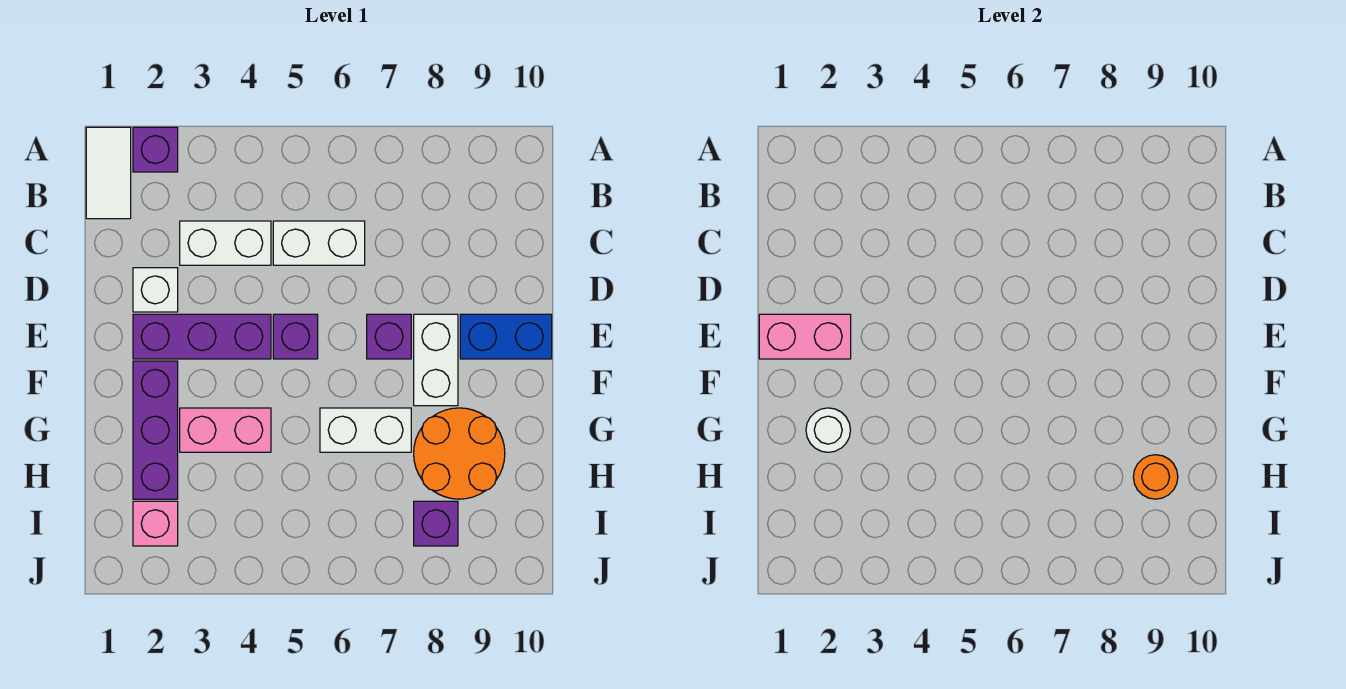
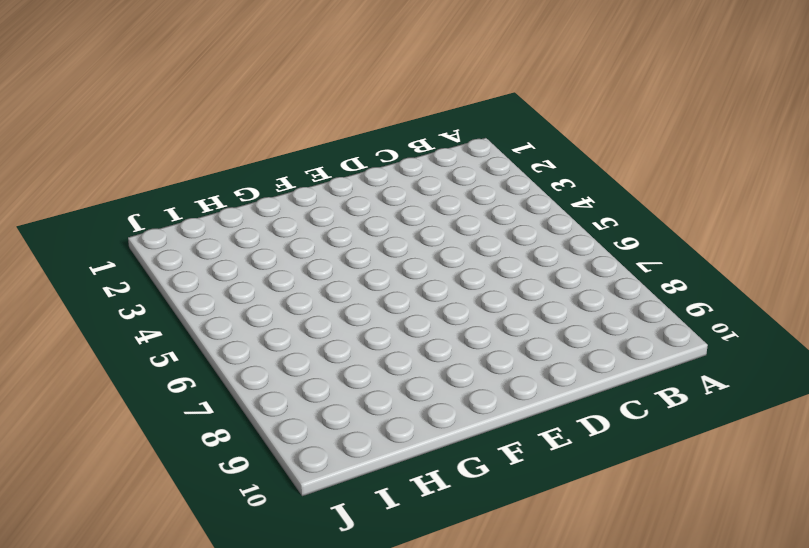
none -> white tile A1:B1 level 1
none -> purple brick A2 level 1
none -> white brick C3:C4 level 1

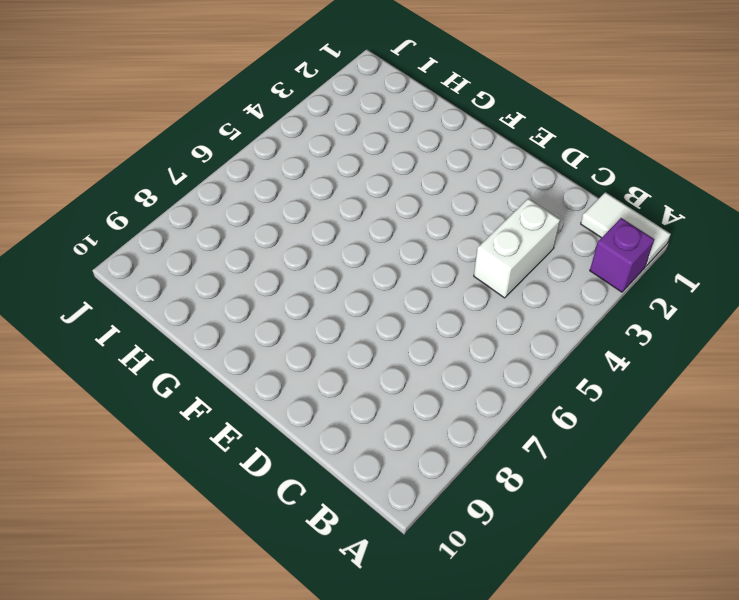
none -> white brick C5:C6 level 1
none -> white brick D2 level 1
none -> purple brick E2:E4 level 1

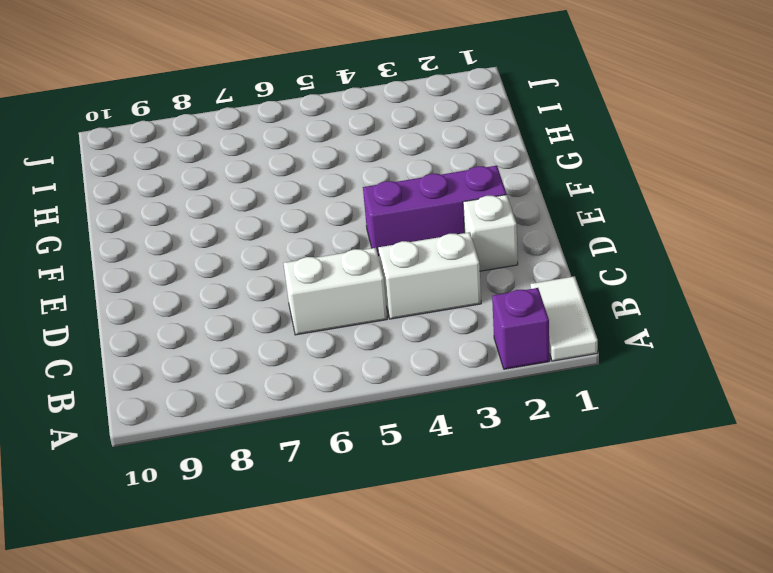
none -> purple brick E5 level 1
none -> purple brick E7 level 1
none -> white brick E8:F8 level 1

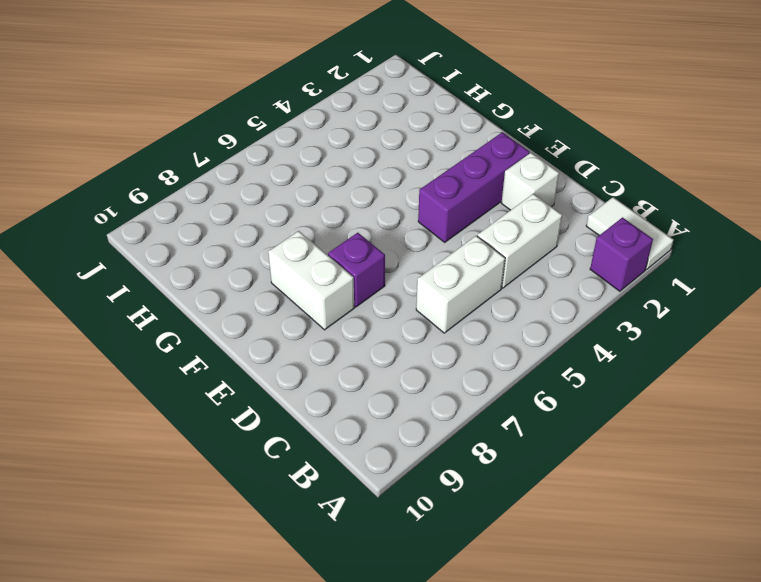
none -> purple brick E5 level 1
none -> blue brick E9:E10 level 1
none -> purple brick F2:H2 level 1

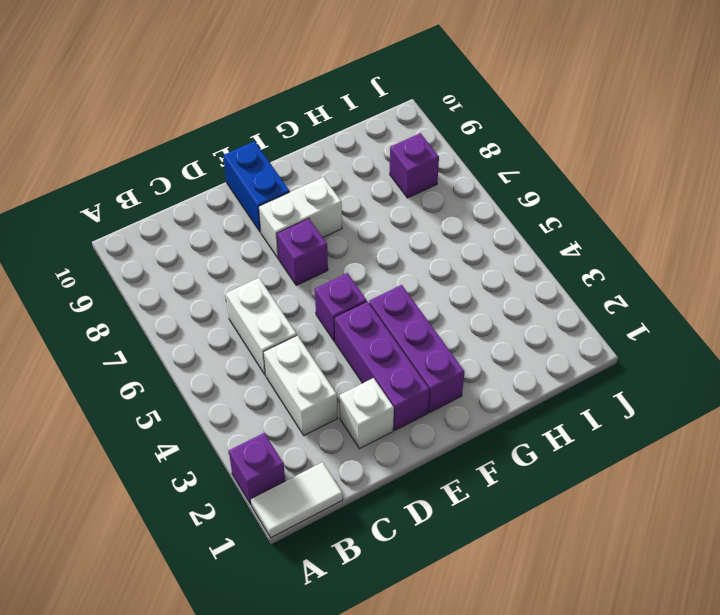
purple brick F2:F4 level 1 -> purple brick F2:H2 level 1
none -> pink brick G3:G4 level 1
none -> white brick G6:G7 level 1
none -> orange round brick G8:H9 level 1

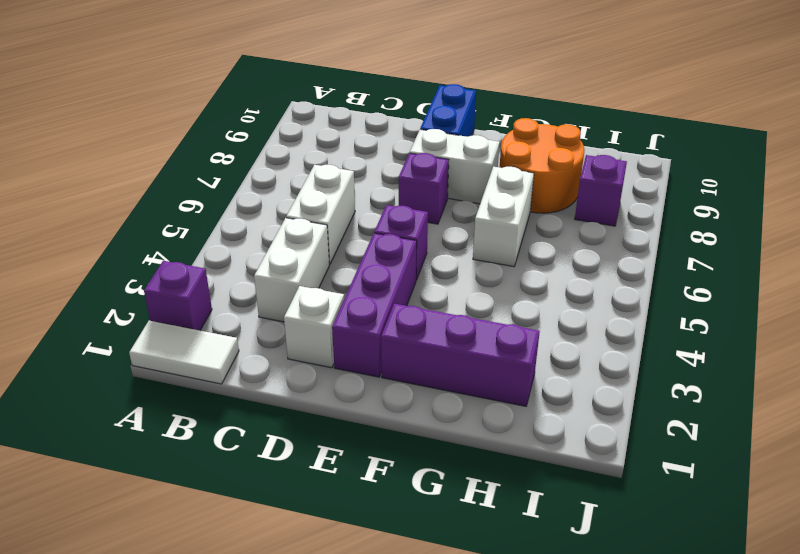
none -> pink brick G3:G4 level 1
none -> pink brick I2 level 1
none -> pink brick E1:E2 level 2

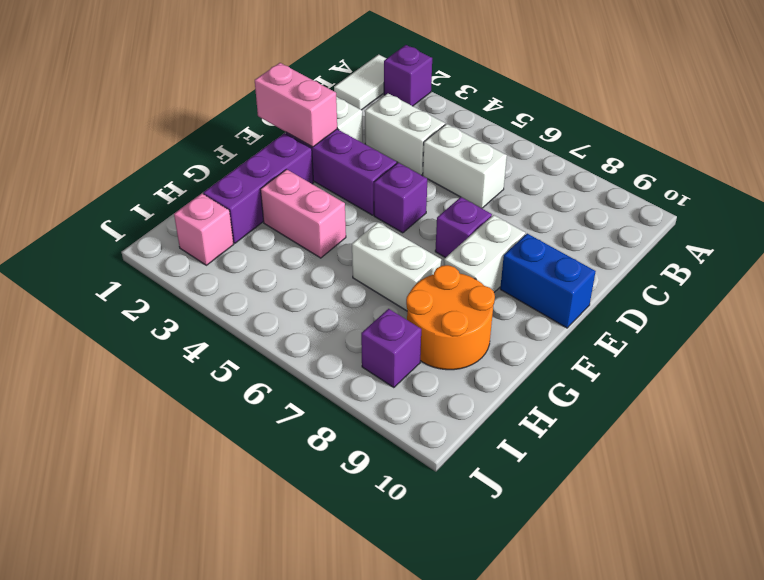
none -> white round brick G2 level 2
none -> orange round brick H9 level 2

